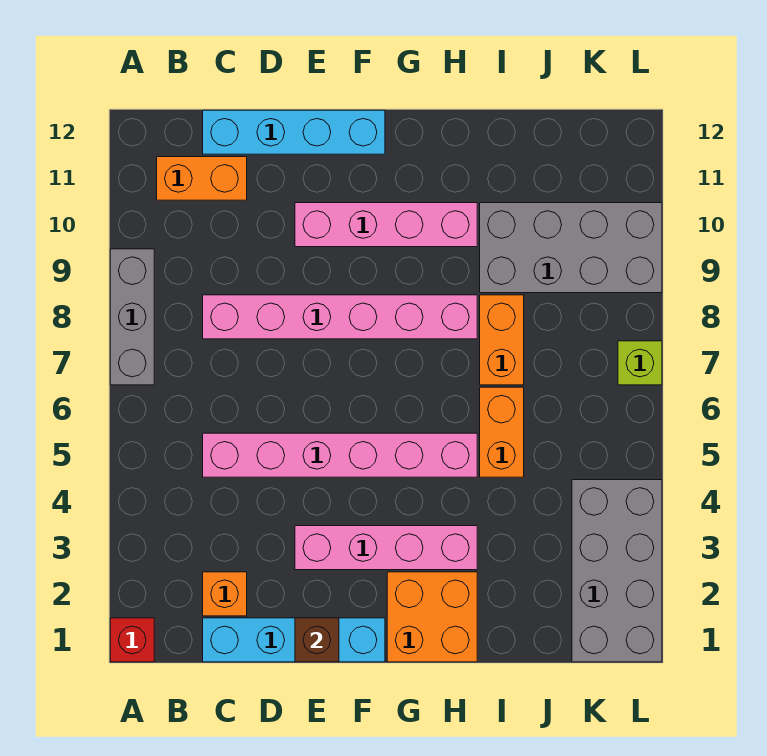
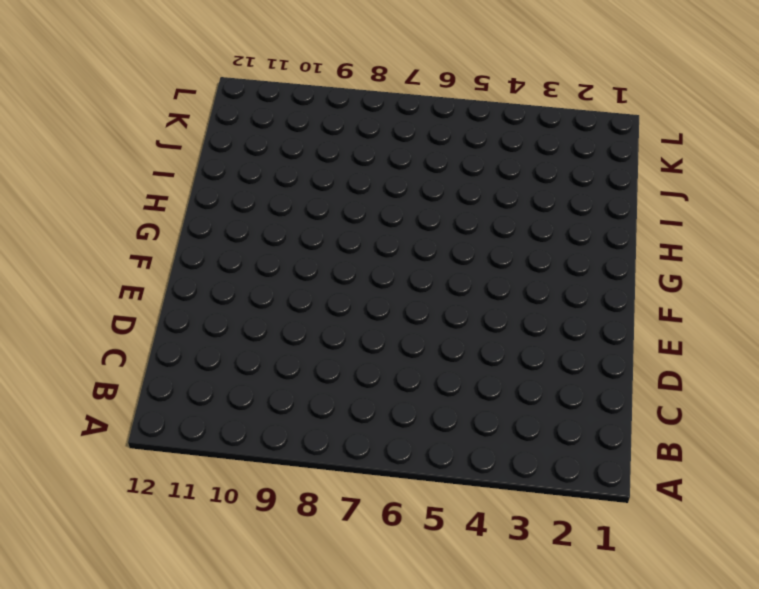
none -> red brick A1 level 1
none -> grey brick A7:A9 level 1
none -> orange brick B11:C11 level 1

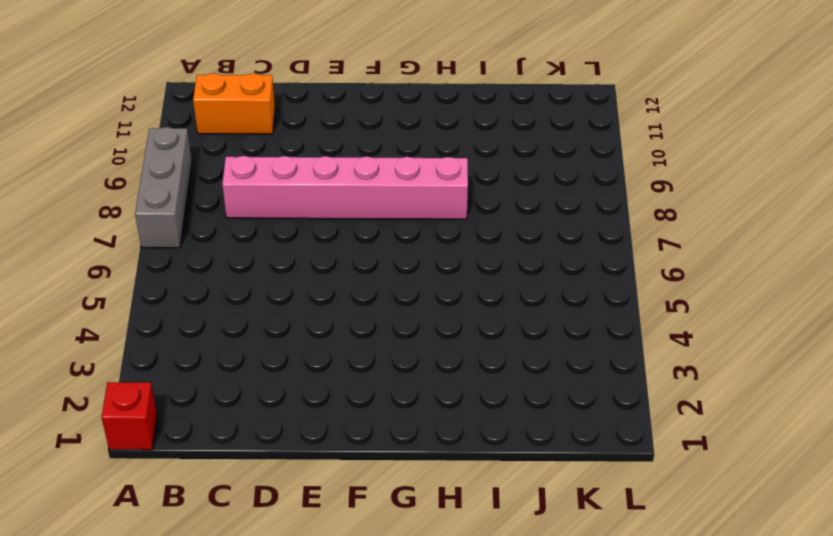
none -> cyan brick C1:F1 level 1
none -> orange brick C2 level 1
none -> pink brick C5:H5 level 1

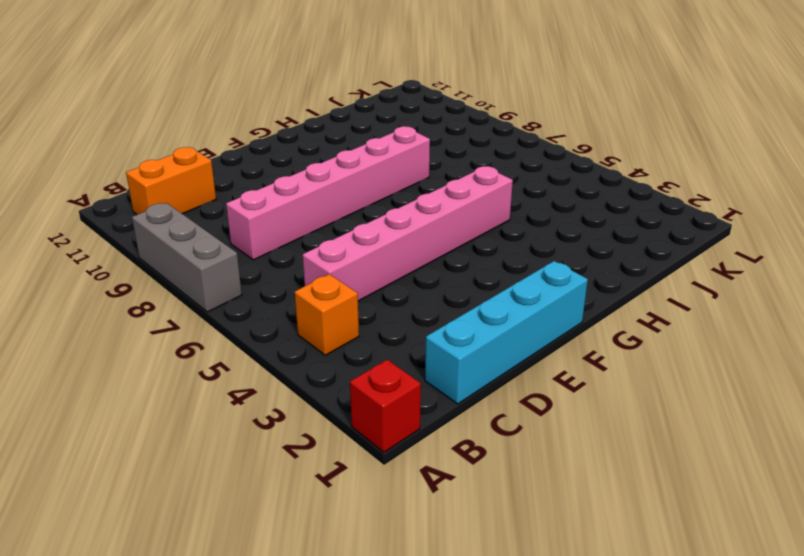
orange brick B4 level 1 -> orange brick C2 level 1
none -> cyan brick C12:F12 level 1
none -> pink brick E3:H3 level 1
none -> pink brick E10:H10 level 1

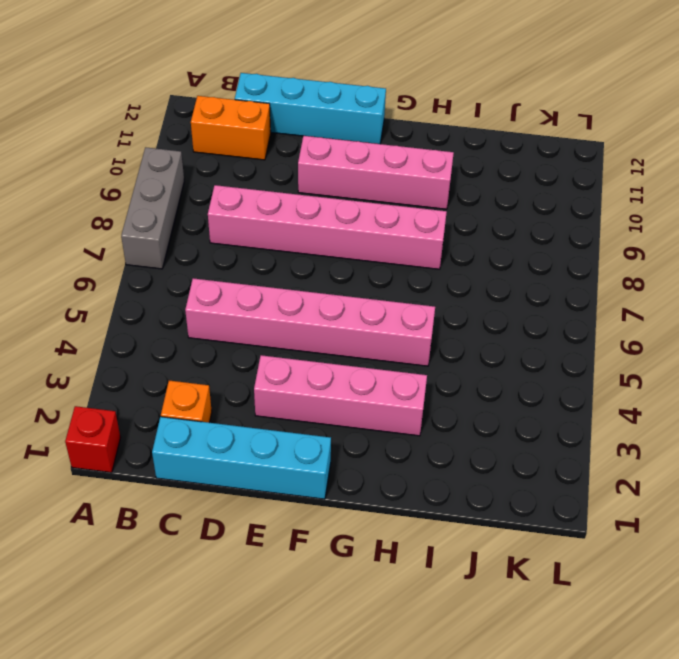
none -> orange brick G1:H2 level 1
none -> orange brick I5:I6 level 1
none -> orange brick I7:I8 level 1

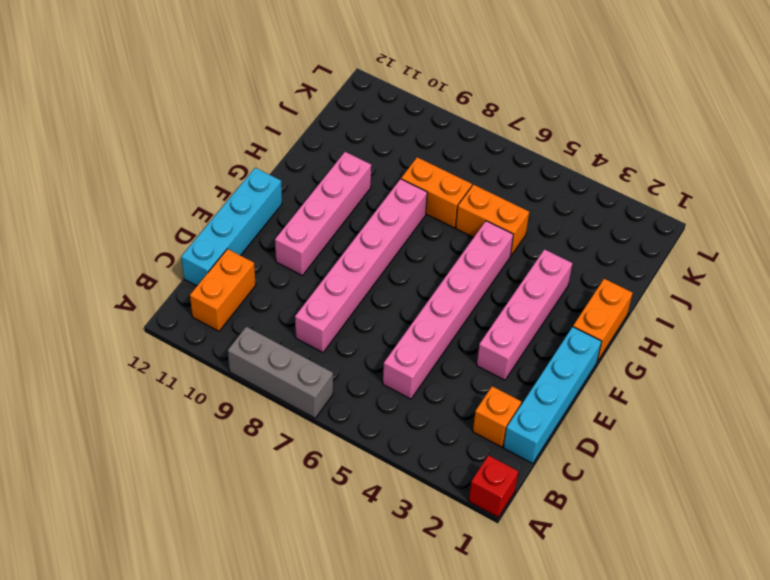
orange brick G1:H1 level 1 -> orange brick G1:H2 level 1
none -> grey brick I9:L10 level 1
none -> grey brick K1:L4 level 1
none -> lime brick L7 level 1

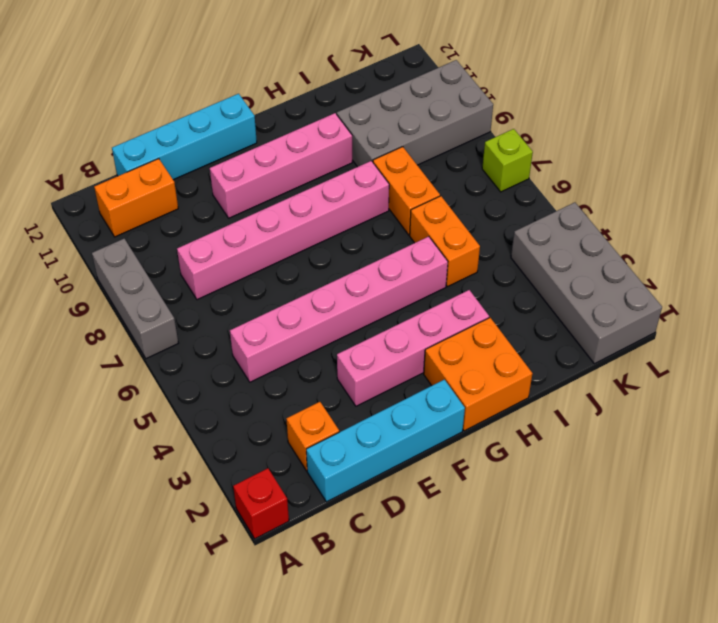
none -> brown brick E1 level 2

